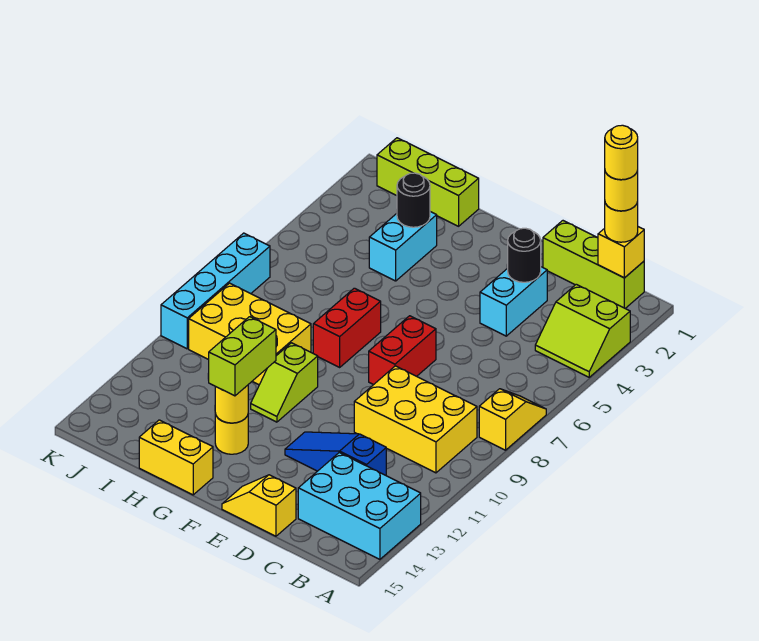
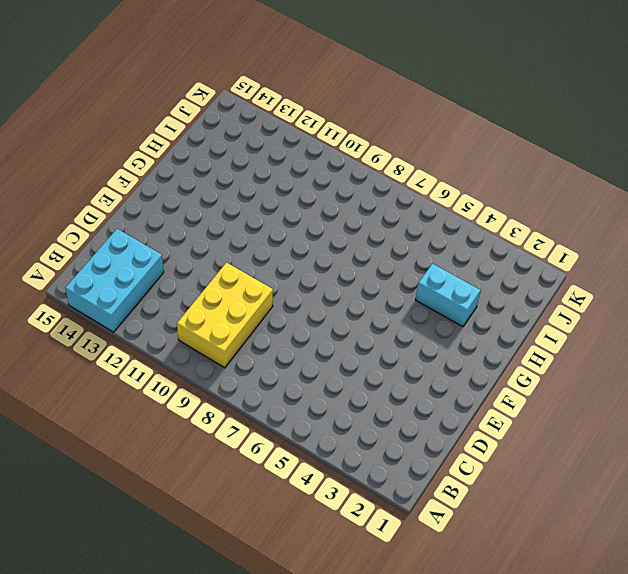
none -> lime slope A3:B4 level 1 top 3
none -> yellow slope A7:A8 level 1 top 8
none -> lime brick B1:D1 level 1

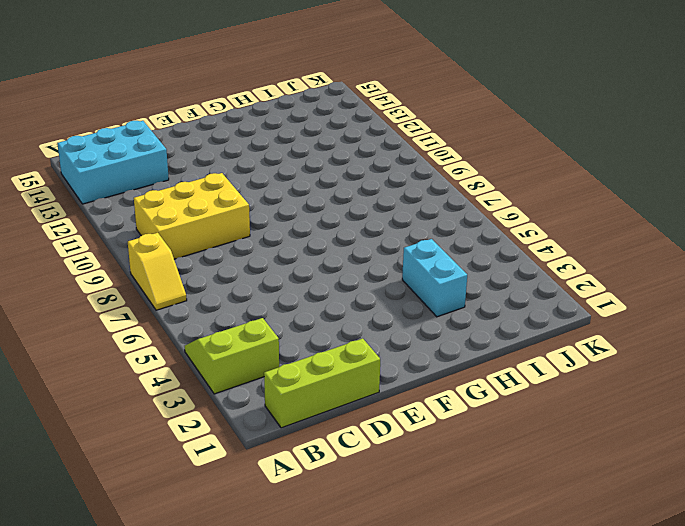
none -> blue slope C12:E12 level 1 top C
none -> cyan brick D3:D4 level 1
none -> yellow slope D15:E15 level 1 top D

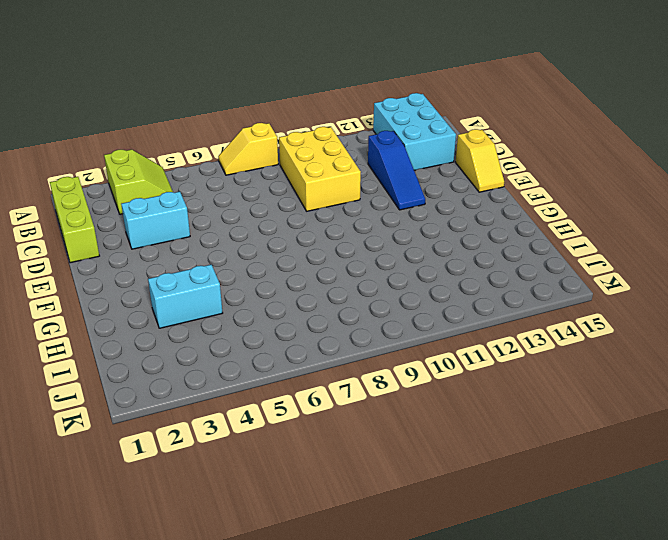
none -> red brick E7:E8 level 1
none -> red brick G7:G8 level 1
none -> lime slope G10:G11 level 1 top 10

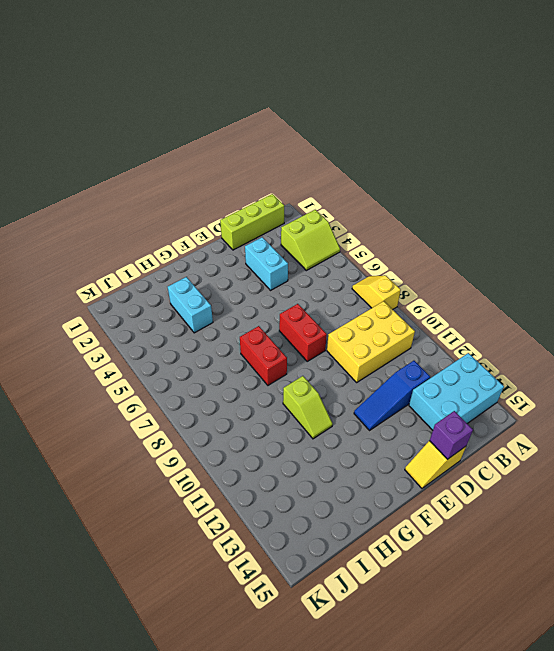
purple brick D15 level 2 -> none
none -> yellow round brick G13 level 1
none -> yellow brick G15:H15 level 1
none -> lime brick H1:J1 level 1

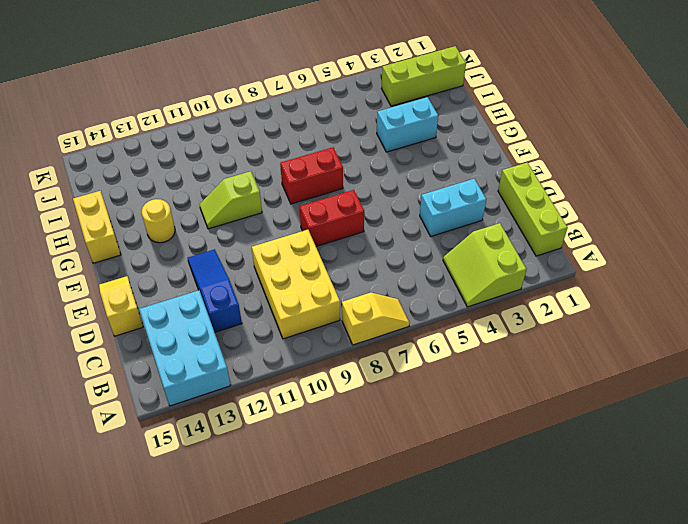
lime brick J1:J3 level 1 -> lime brick H1:J1 level 1
none -> yellow brick H9:J10 level 1
none -> cyan brick K7:K10 level 1
none -> yellow brick B1 level 2

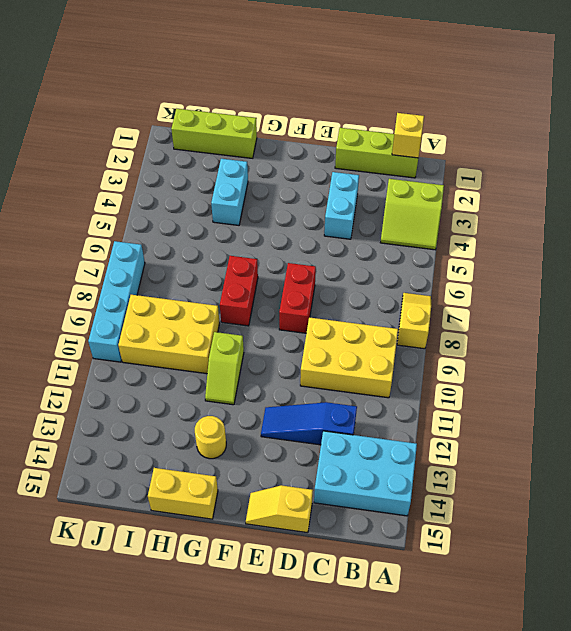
none -> black round brick D3 level 2
none -> yellow round brick G13 level 2
none -> black round brick H3 level 2

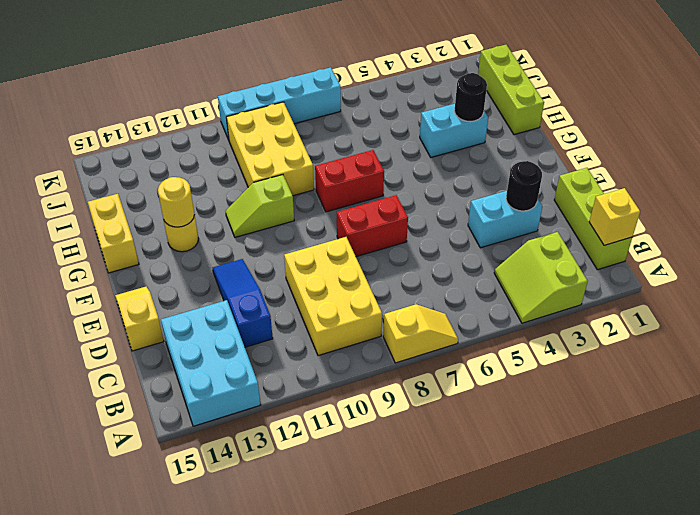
none -> yellow round brick B1 level 3
none -> lime brick G12:G13 level 3
none -> yellow round brick B1 level 4

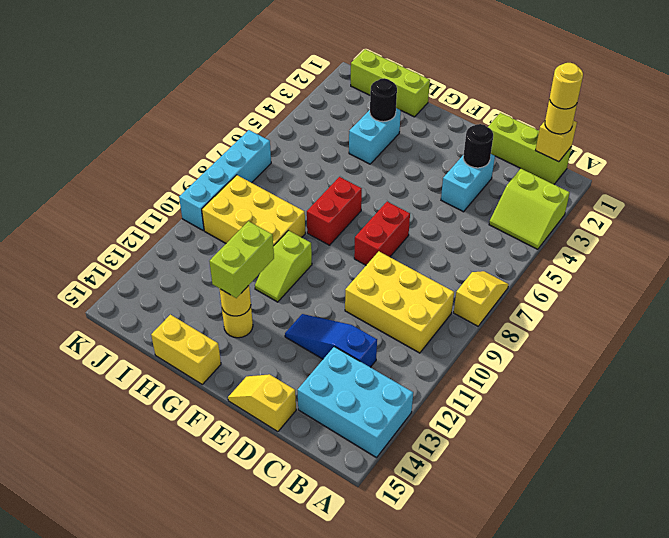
none -> yellow round brick B1 level 5

